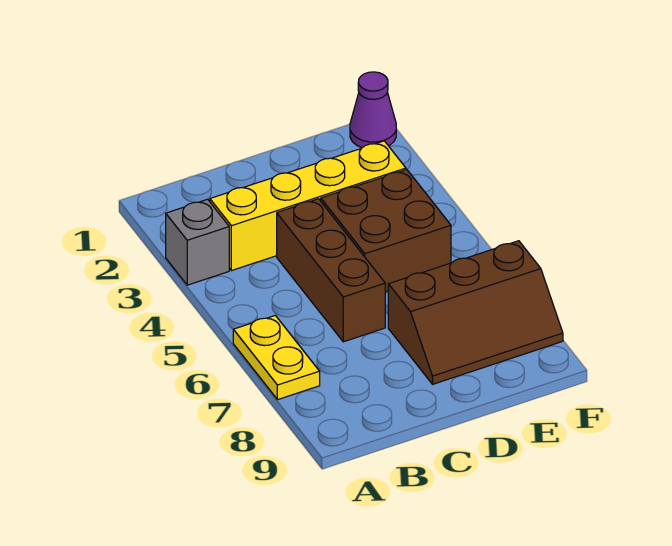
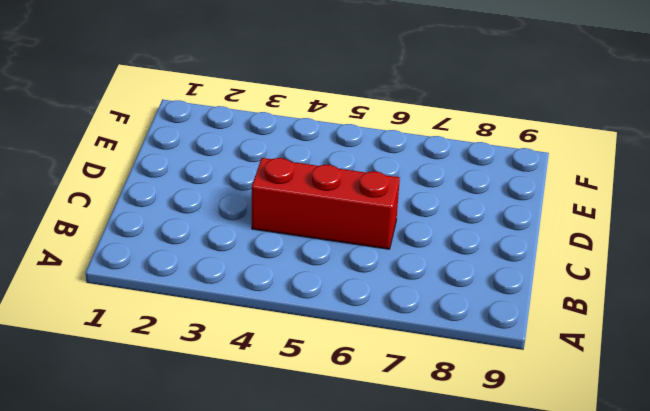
red brick C4:C6 level 1 -> brown brick C4:C6 level 1
none -> grey brick A3 level 1
none -> yellow plate A6:A7 level 1

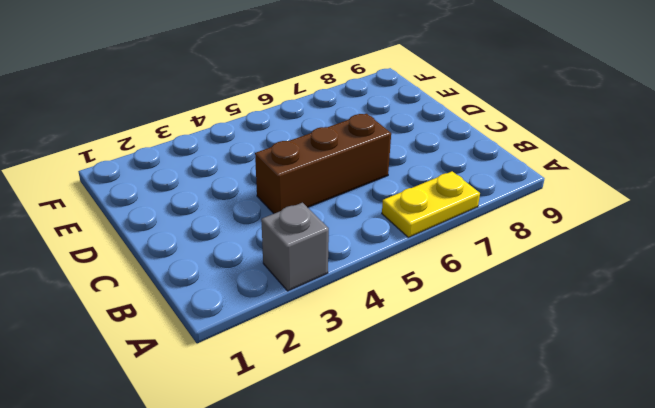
none -> yellow brick B3:E3 level 1
none -> brown brick D4:E5 level 1

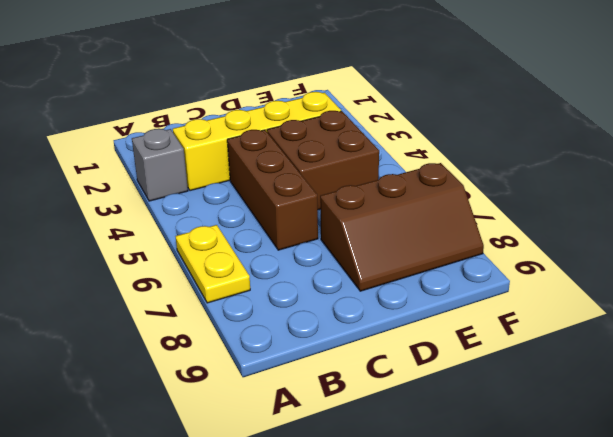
none -> purple cone F1 level 1

